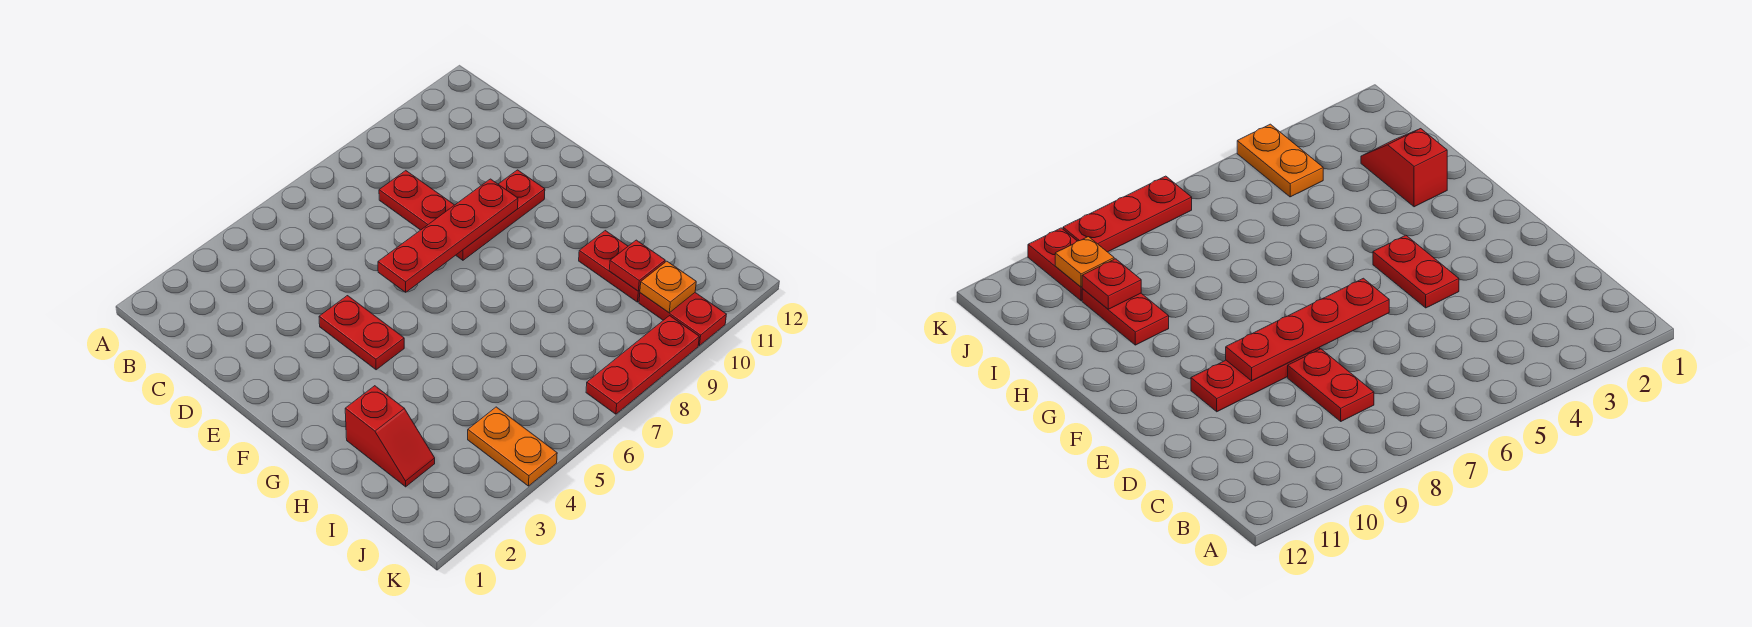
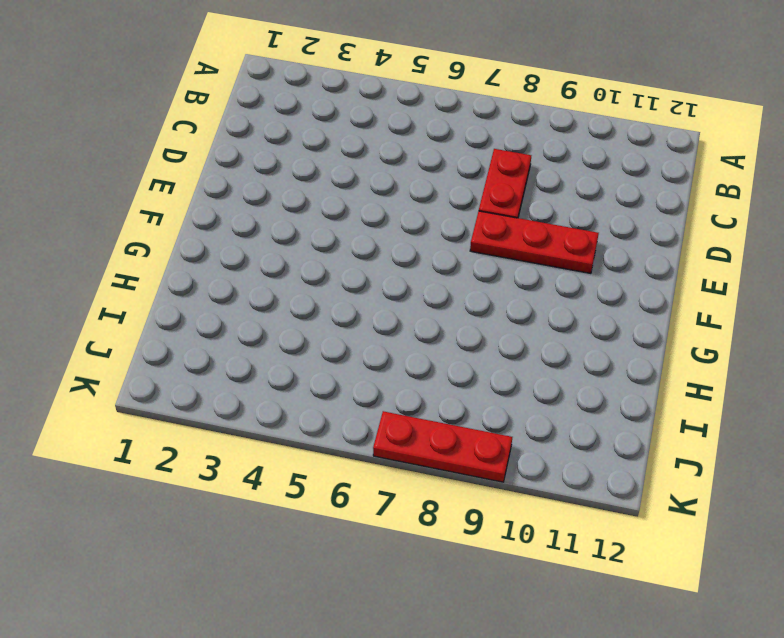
none -> red plate E4:F4 level 1
none -> red slope H2:I2 level 1 top H

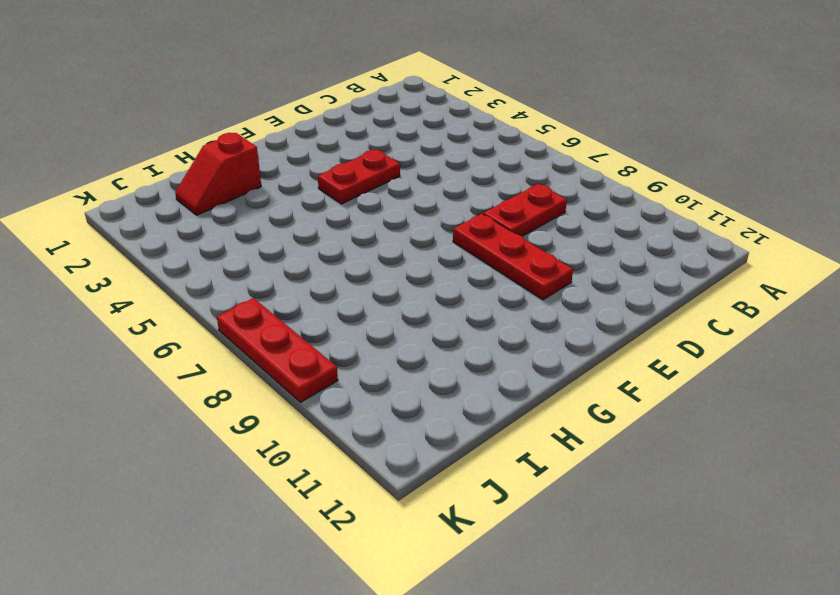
none -> red plate H10:I10 level 1
none -> orange plate J4:K4 level 1

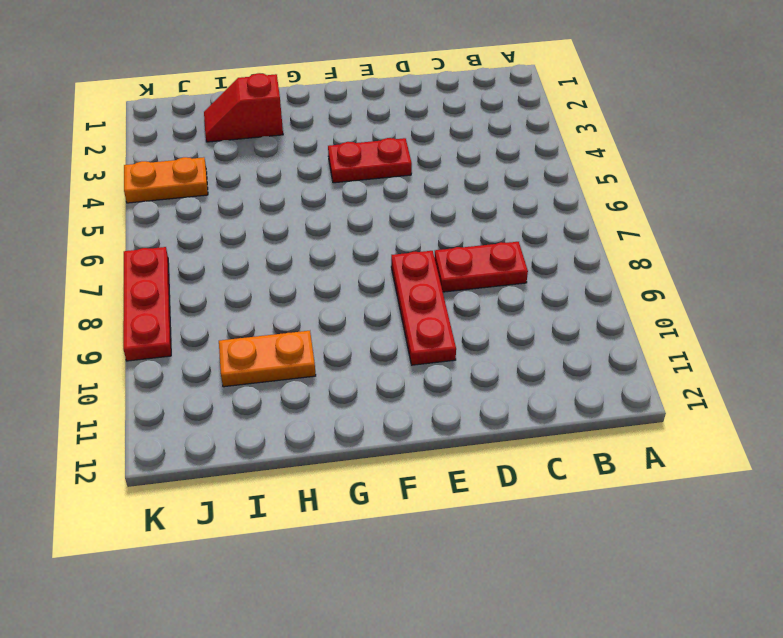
orange plate H10:I10 level 1 -> red plate H10:I10 level 1
none -> red plate J10:K10 level 1
none -> red plate E6:E9 level 2

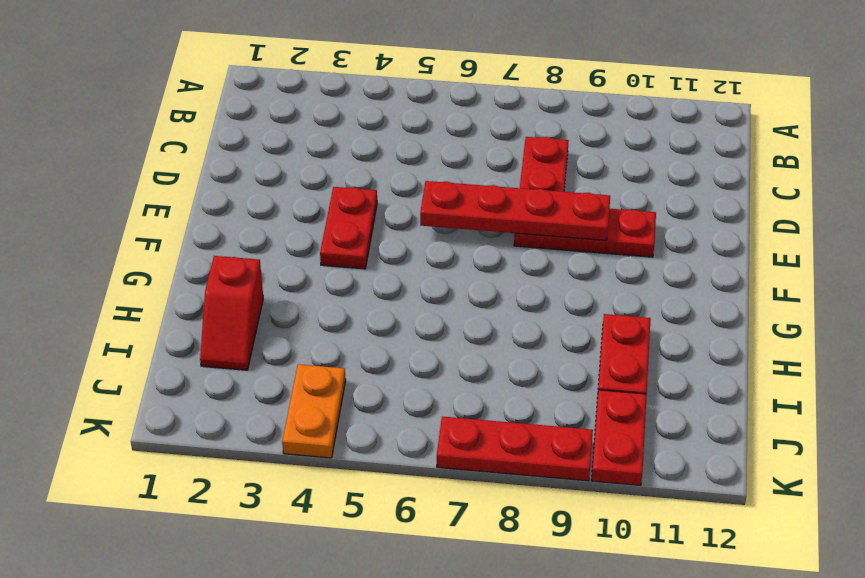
none -> red plate I10 level 2
none -> orange plate J10 level 2

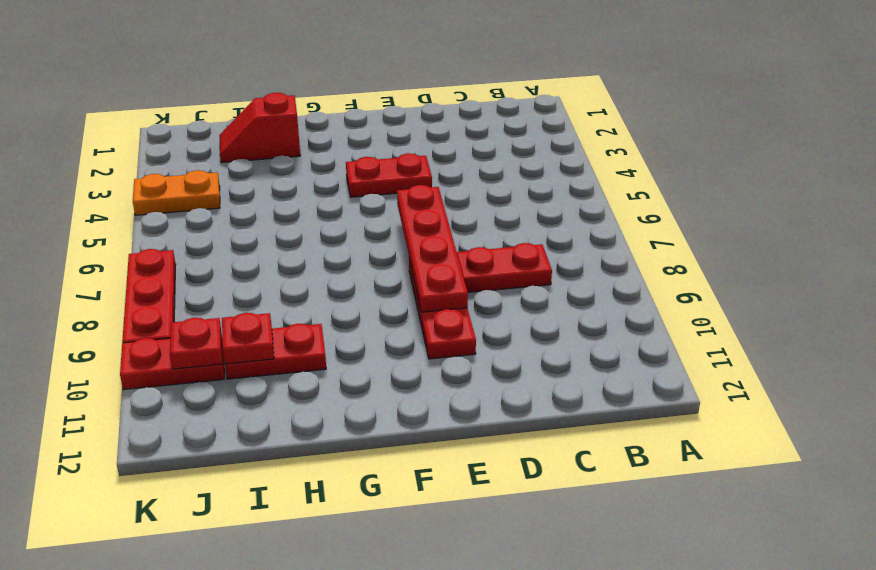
red plate J10 level 2 -> orange plate J10 level 2

